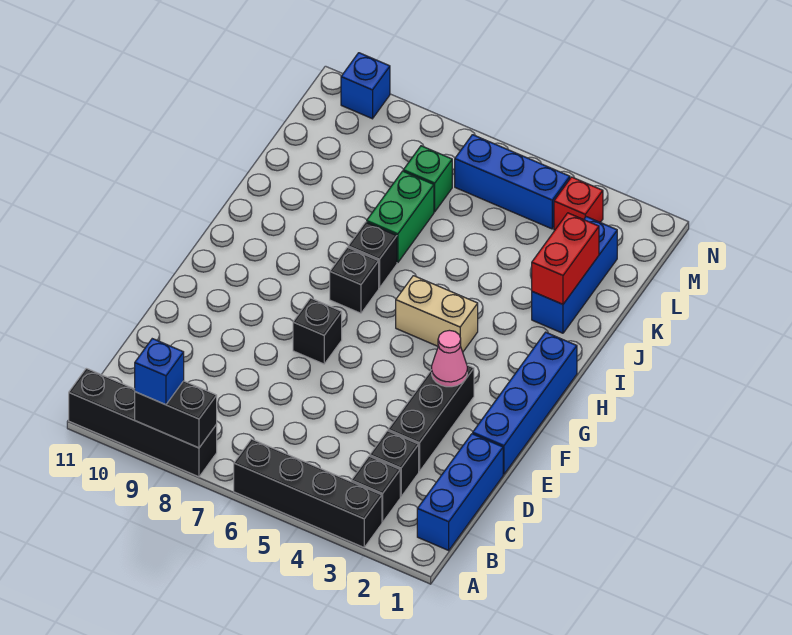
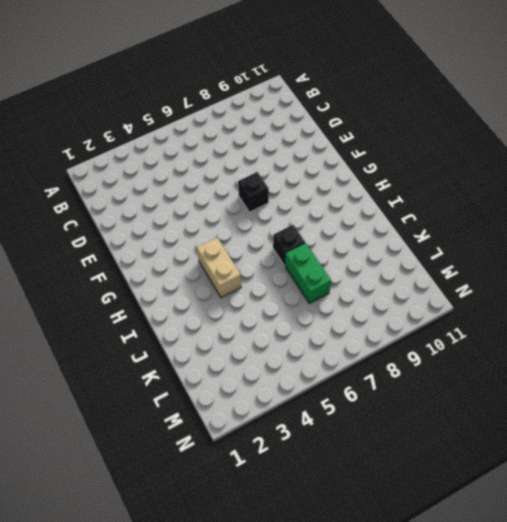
tan brick H4:I4 level 1 -> tan brick H4:H5 level 1
none -> black brick A3:A6 level 1
none -> black brick A8:A11 level 1
none -> blue brick B1:D1 level 1

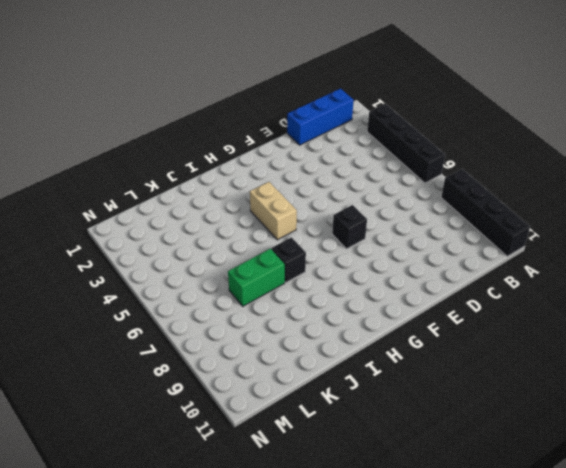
none -> black brick B3 level 1
none -> black brick C3 level 1
none -> black brick D3:F3 level 1

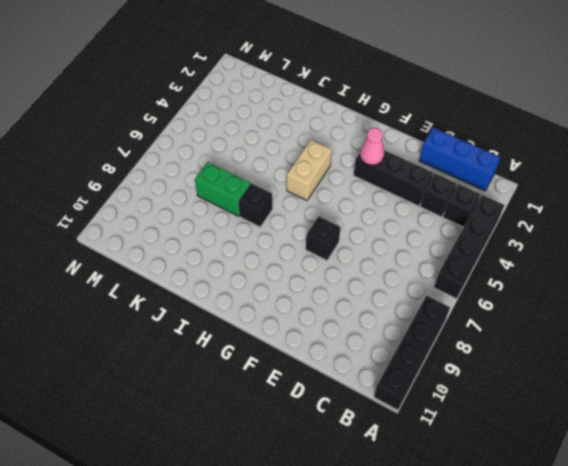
none -> blue brick E1:H1 level 1
none -> black brick H7 level 1
none -> blue brick J2:L2 level 1

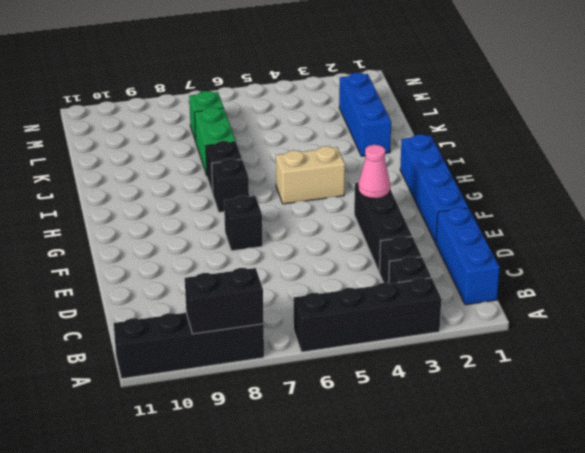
none -> red brick M3 level 1
none -> blue brick M4:M6 level 1
none -> blue brick N10 level 1

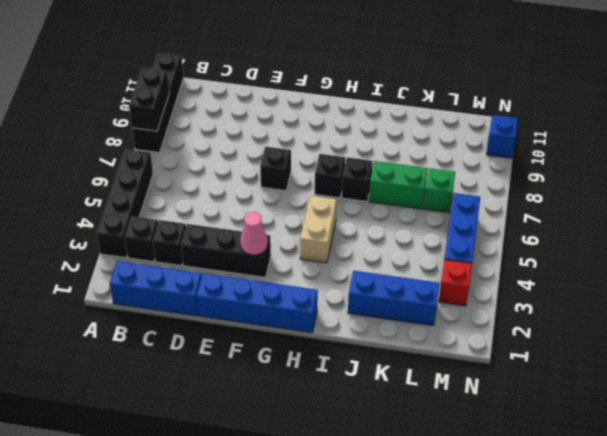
none -> red brick J2:K2 level 2
none -> blue brick A9 level 3

